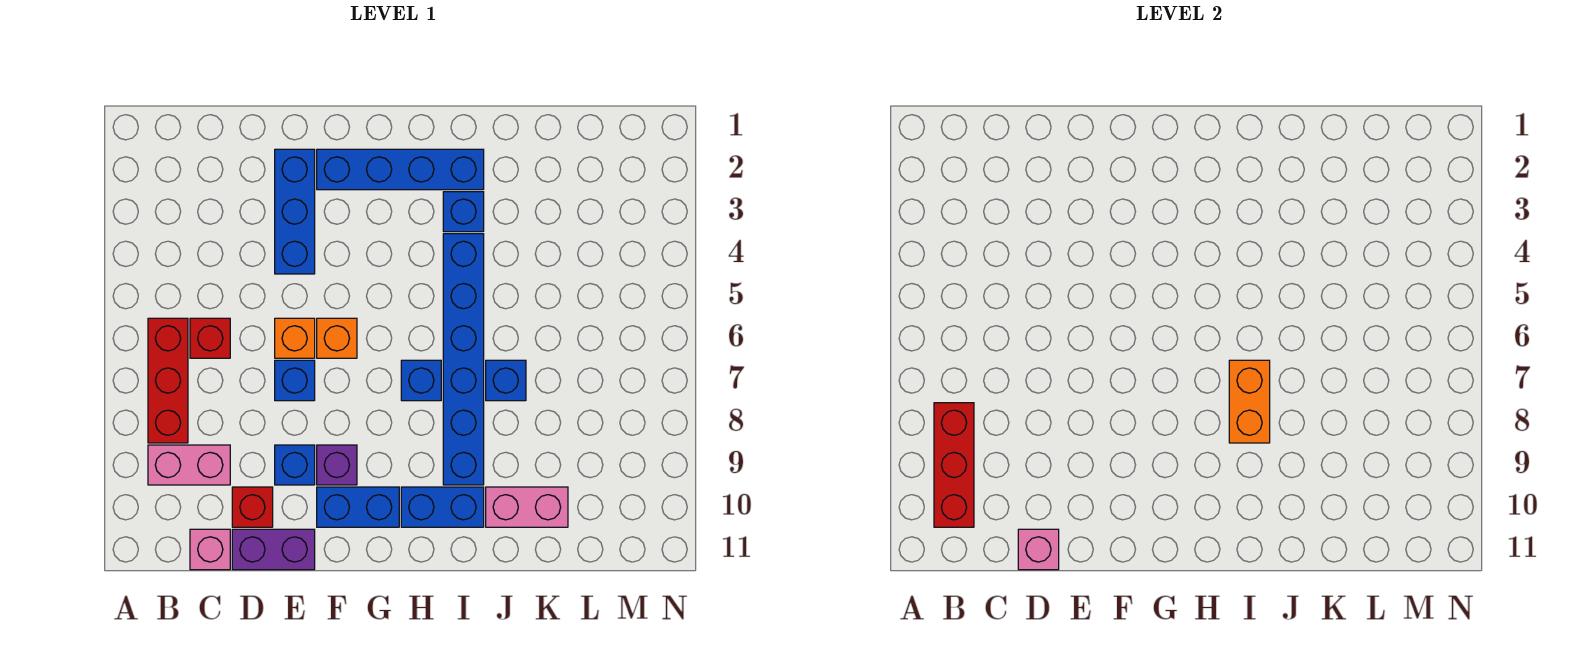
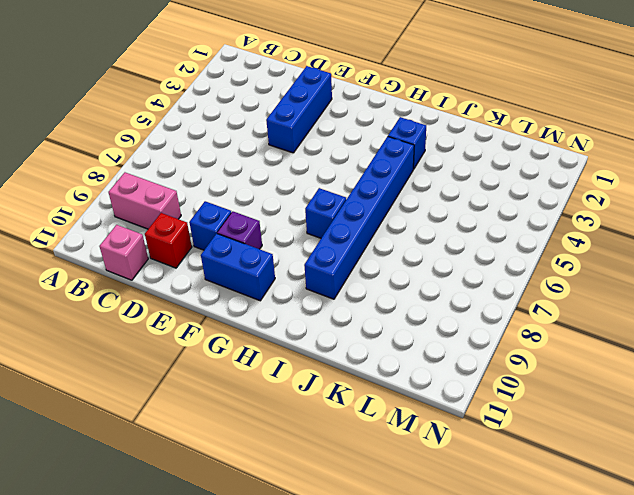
none -> red brick B6:B8 level 1
none -> red brick C6 level 1
none -> purple brick D11:E11 level 1

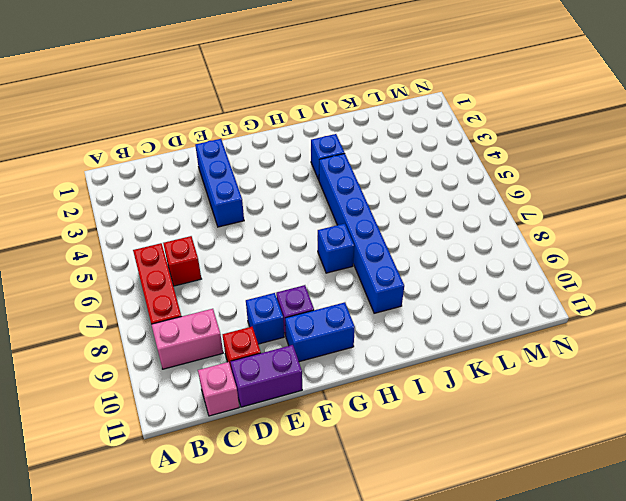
none -> orange brick E6 level 1
none -> blue brick E7 level 1
none -> blue brick F2:I2 level 1

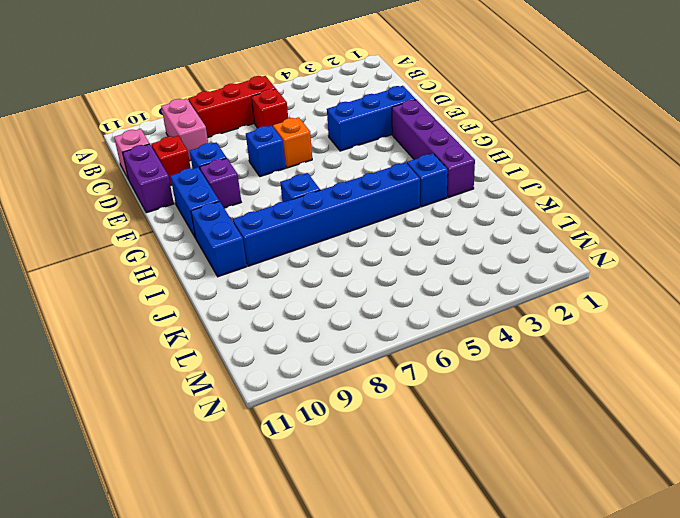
purple brick F2:I2 level 1 -> blue brick F2:I2 level 1
none -> orange brick F6 level 1
none -> blue brick J7 level 1
none -> pink brick J10:K10 level 1

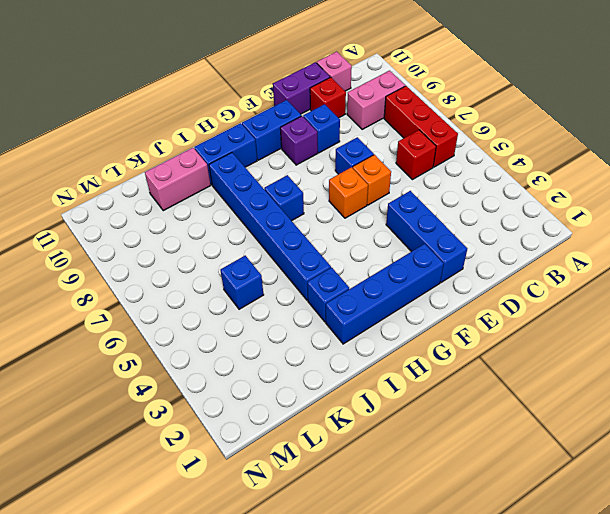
blue brick K5 level 1 -> blue brick J7 level 1
none -> red brick B8:B10 level 2
none -> pink brick D11 level 2
none -> orange brick I7:I8 level 2

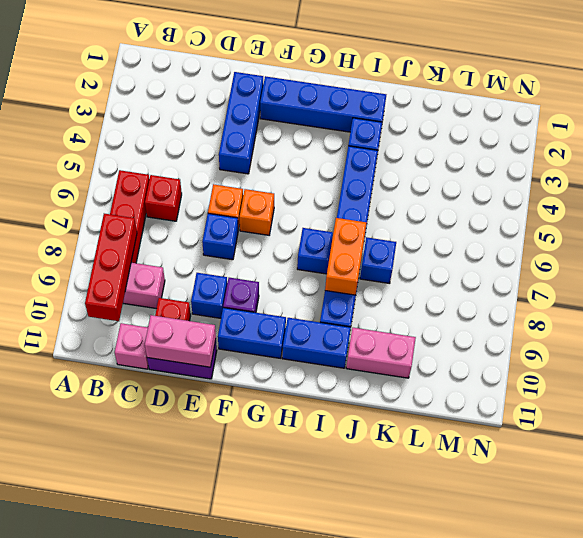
pink brick D11:E11 level 2 -> pink brick D11 level 2

